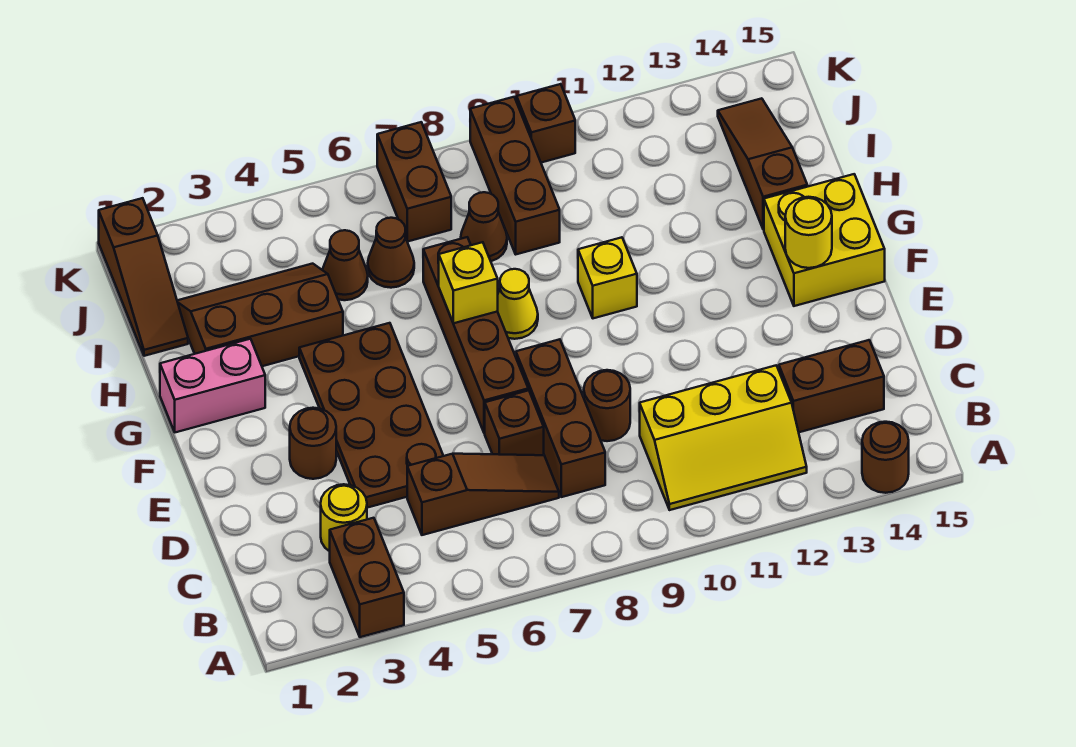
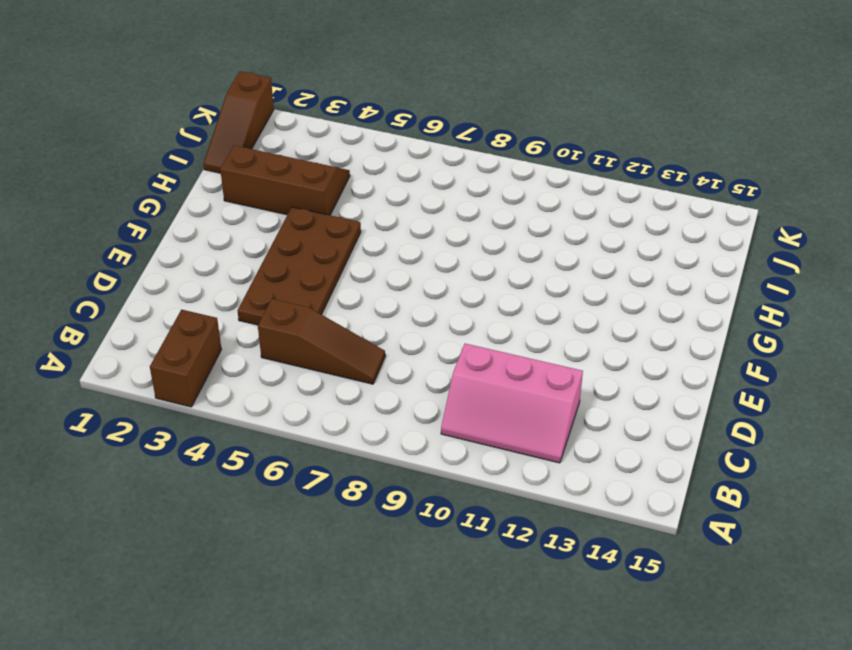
pink slope B10:C12 level 1 top C -> yellow slope B10:C12 level 1 top C
none -> brown round brick A14 level 1
none -> yellow round brick C3 level 1
none -> brown brick C8:E8 level 1

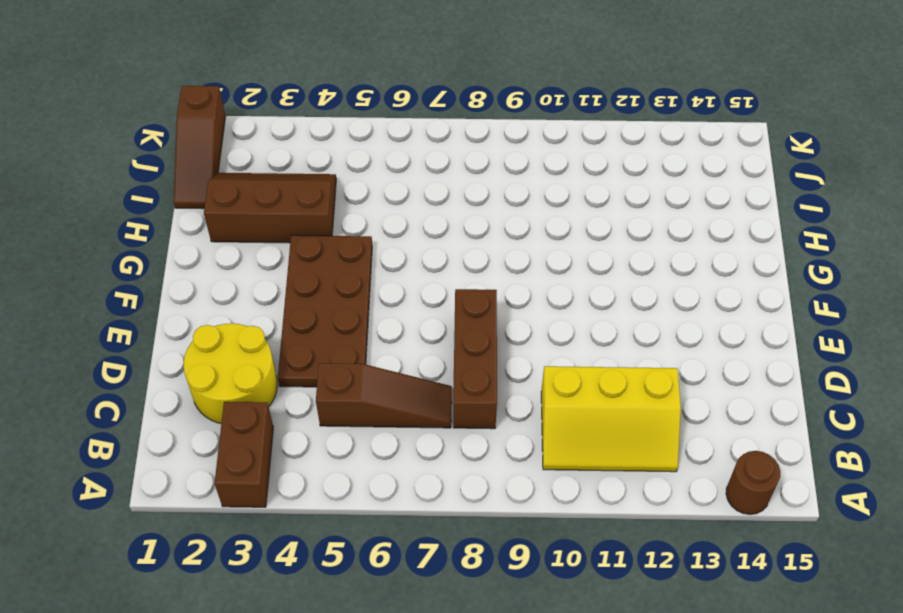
yellow round brick C2:D3 level 1 -> yellow round brick C3 level 1
none -> brown brick C13:C14 level 1
none -> brown brick D7 level 1
none -> brown round brick D9 level 1

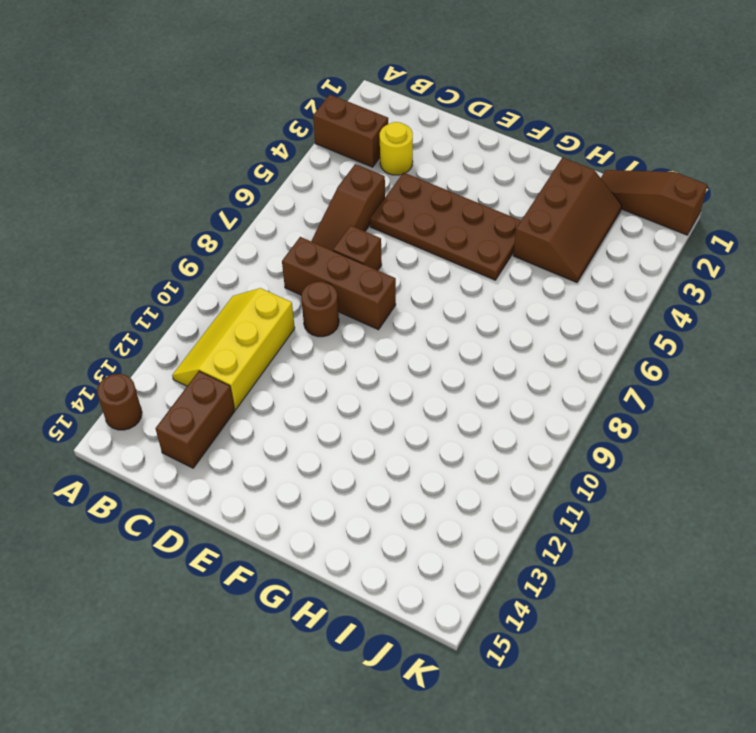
none -> brown round brick E3 level 1
none -> brown brick E7:H7 level 1
none -> yellow brick F14:G15 level 1

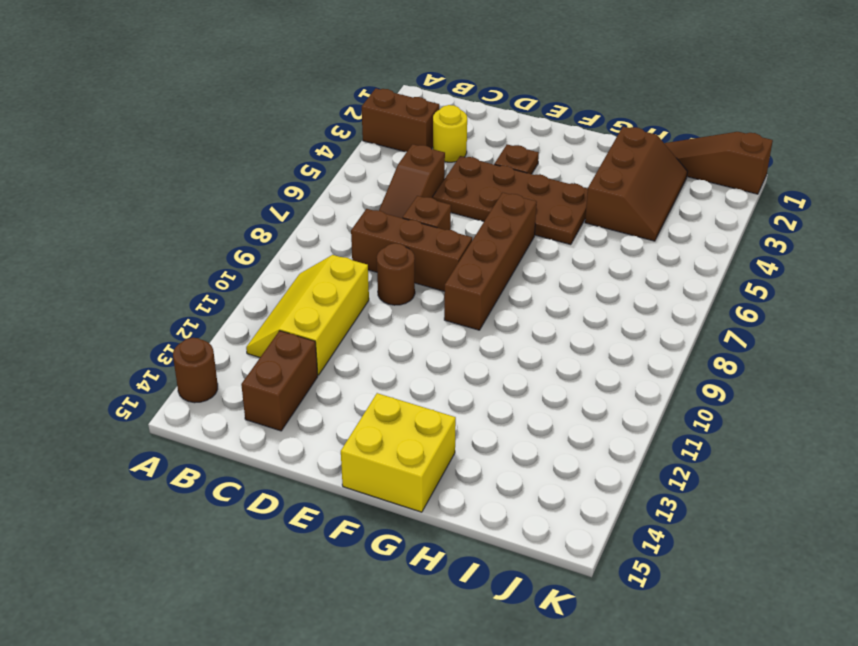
brown plate E3 level 1 -> brown round brick E3 level 1
brown brick F6:F9 level 1 -> brown brick E7:H7 level 1
none -> pink brick G1:G2 level 1
none -> yellow cone G8 level 1
none -> yellow brick G10 level 1

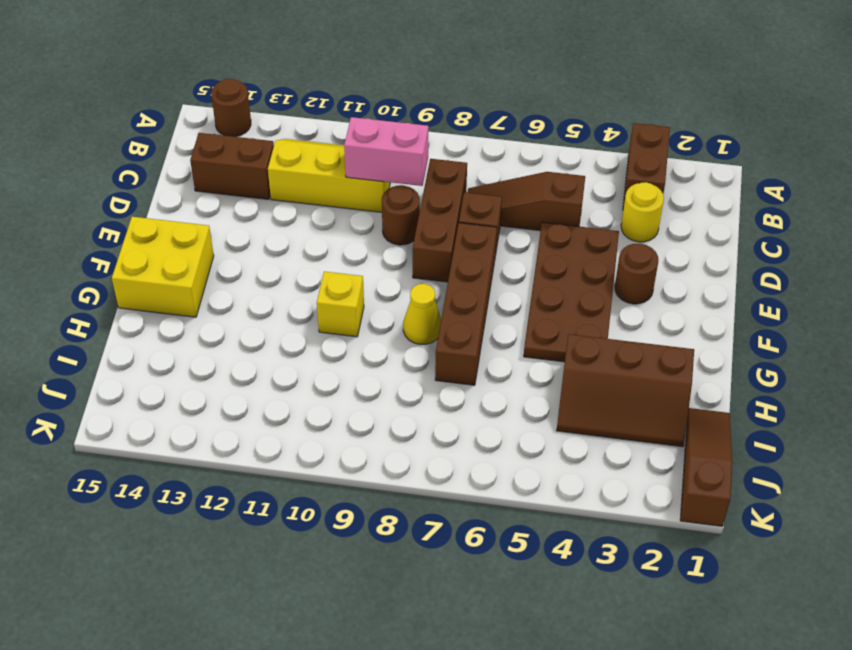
pink brick C9:C10 level 2 -> pink brick G1:G2 level 1
none -> brown slope H14:J14 level 1 top H
none -> brown cone I5 level 1
none -> brown cone I6 level 1

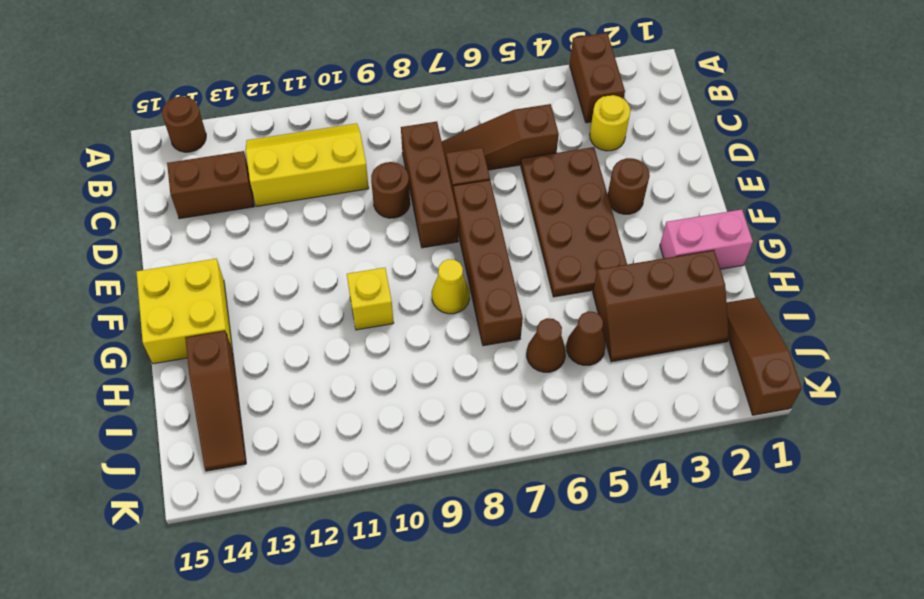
none -> brown cone I8 level 1
none -> brown brick I9:K9 level 1
none -> brown brick J7:K7 level 1

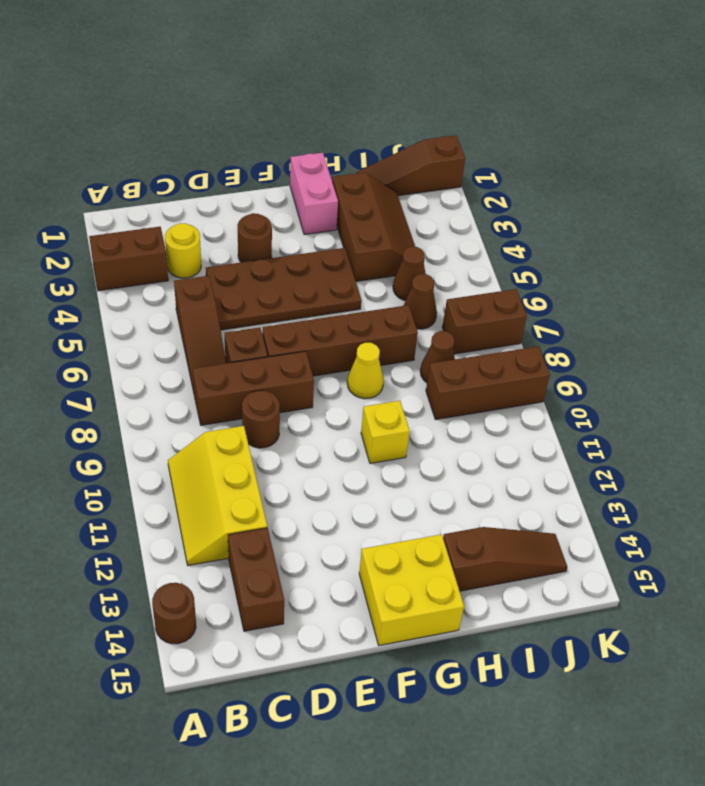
none -> brown brick K10 level 1
none -> yellow round brick F14 level 2
none -> yellow brick G7 level 2

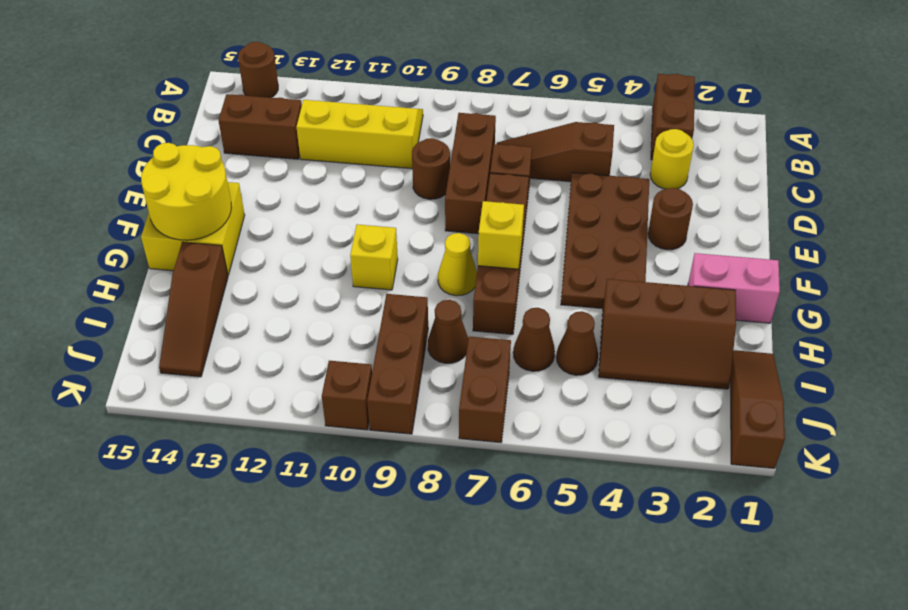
yellow round brick F14:G15 level 2 -> yellow round brick F14 level 2

